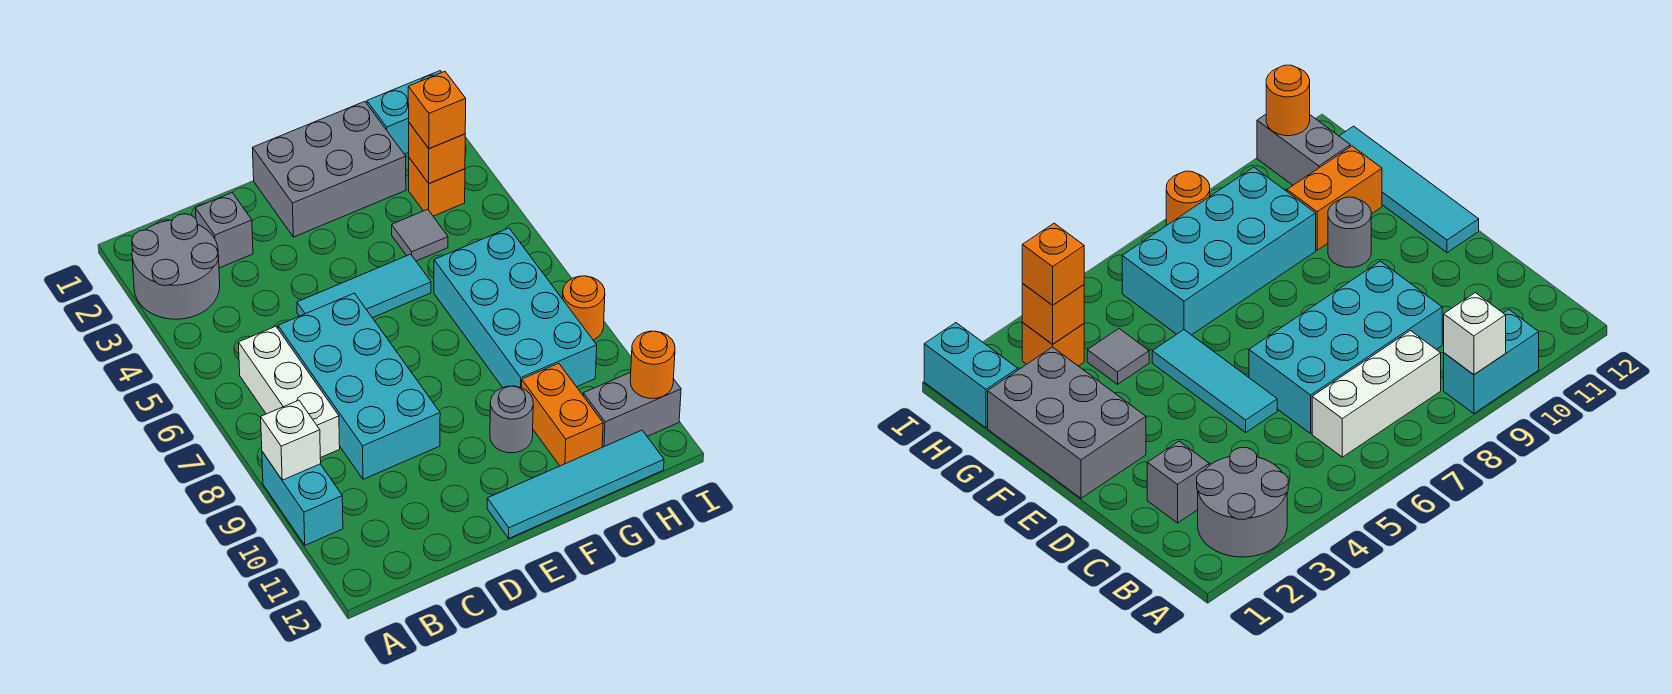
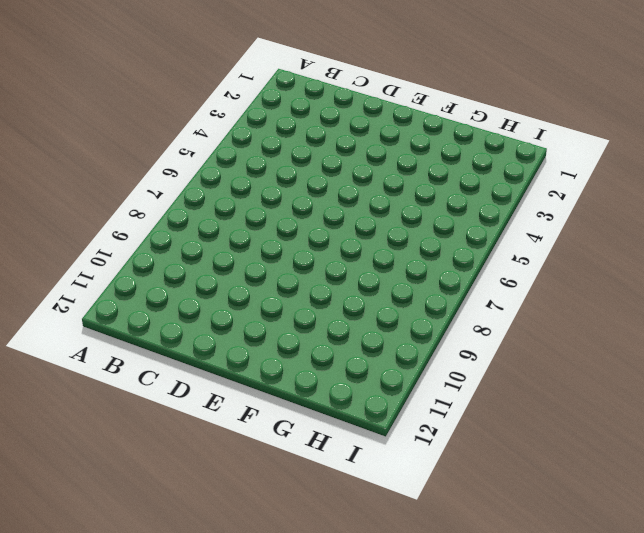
none -> grey round brick A2:B3 level 1
none -> cyan brick A9:A10 level 1
none -> white brick B6:B8 level 1

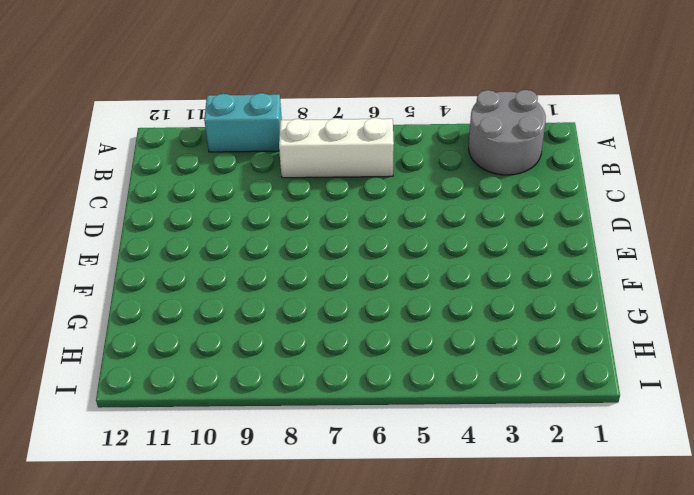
none -> grey brick C2 level 1
none -> cyan brick C6:D9 level 1
none -> cyan tile D5:F5 level 1

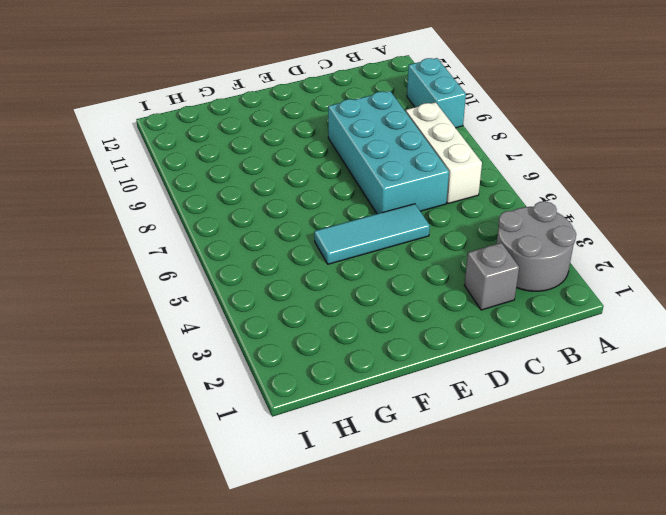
none -> grey brick E1:G2 level 1
none -> cyan tile E12:H12 level 1
none -> grey round brick F10 level 1

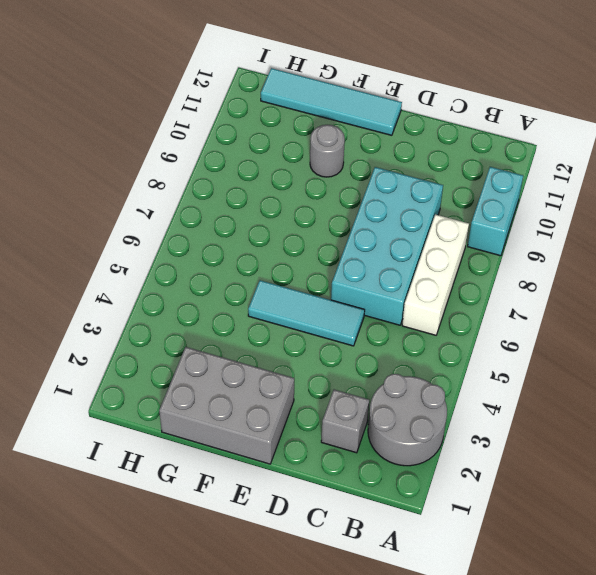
none -> grey tile G4 level 1
none -> cyan brick G6:H9 level 1
none -> orange brick G10:G11 level 1

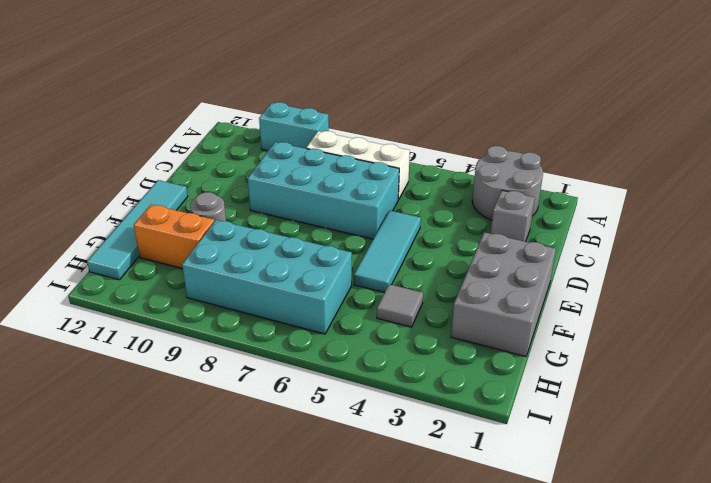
none -> cyan brick H1:I1 level 1
none -> orange brick H3 level 1
none -> grey brick H11:I11 level 1

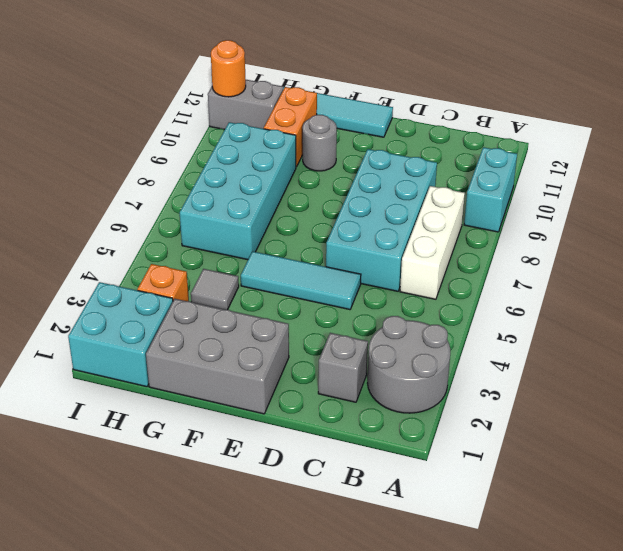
cyan brick H1:I2 level 1 -> cyan brick H1:I1 level 1
none -> orange round brick I8 level 1
none -> white brick A9 level 2
none -> orange brick H3 level 2

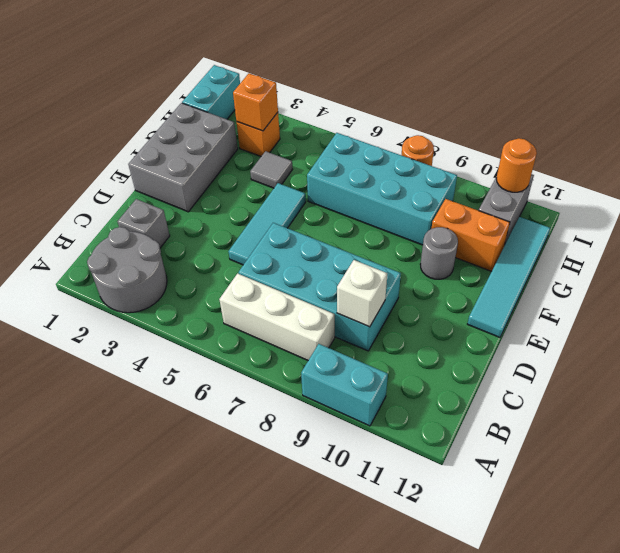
white brick C9 level 2 -> white brick A9 level 2
none -> orange brick H3 level 3

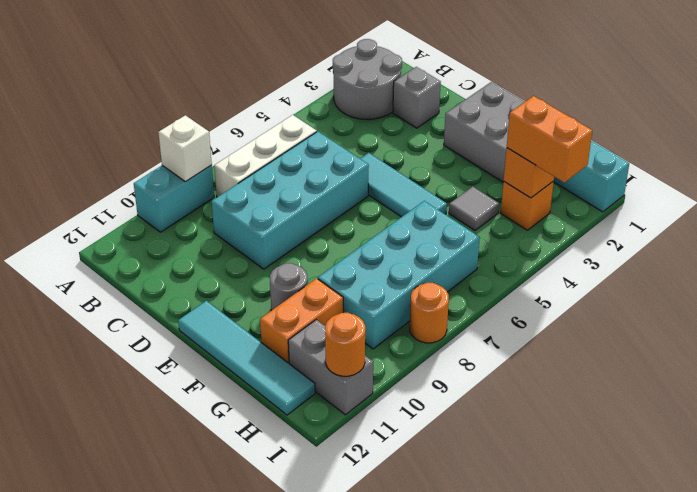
orange brick H3:I3 level 3 -> orange brick H3 level 3

